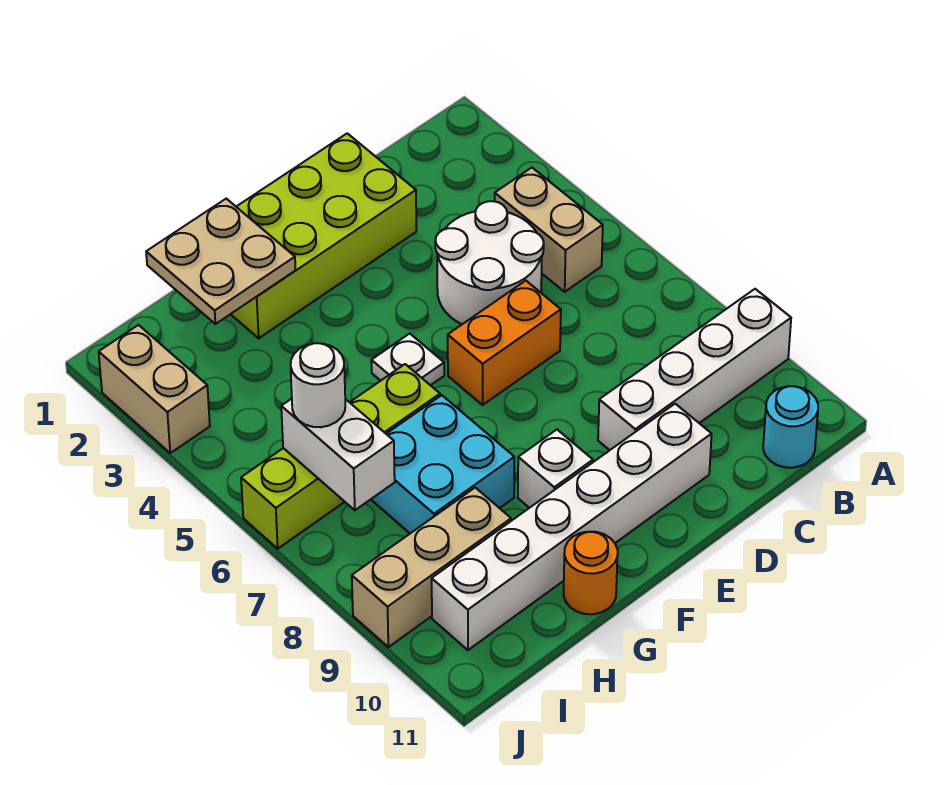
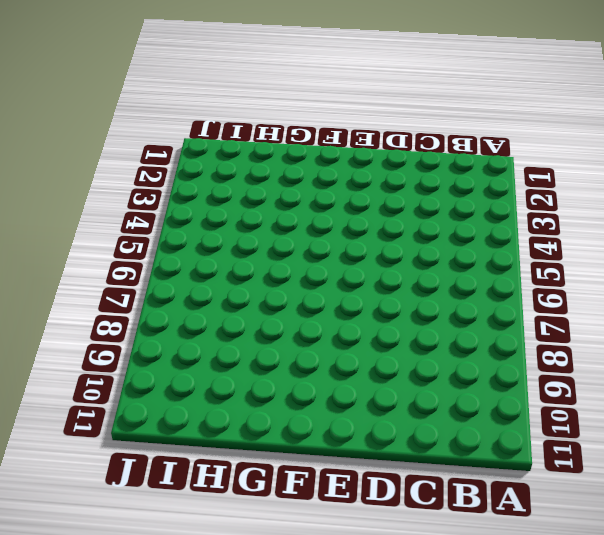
none -> white brick A9:D9 level 1
none -> tan brick B4:B5 level 1
none -> cyan round brick B11 level 1

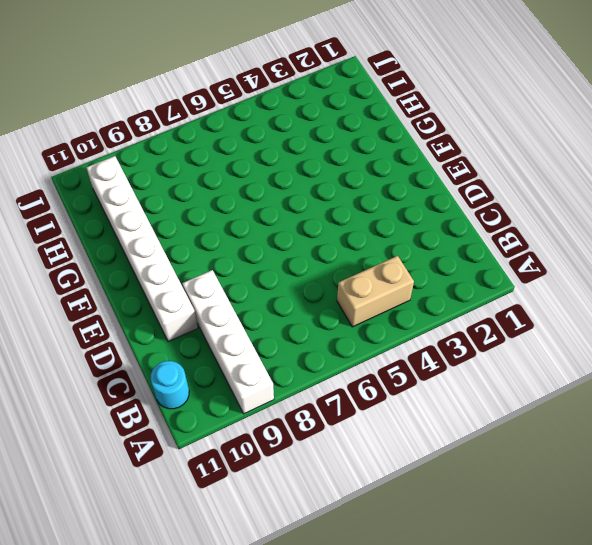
none -> white round brick C4:D5 level 1
none -> lime brick D1:G2 level 1
none -> orange brick D6:E6 level 1

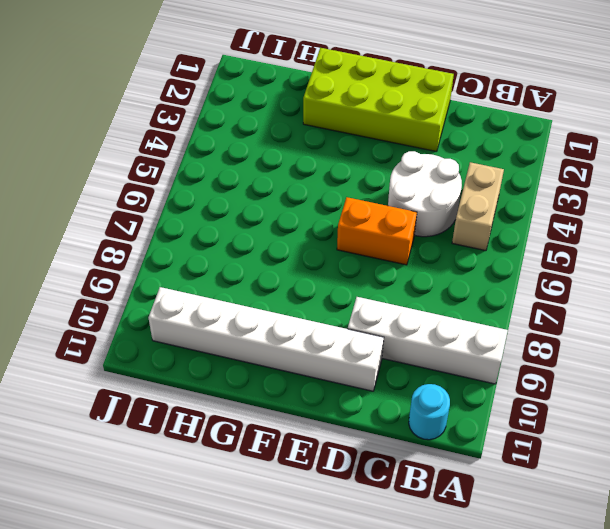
none -> white plate F5 level 1
none -> white brick F9 level 1
none -> lime brick G6:J6 level 1

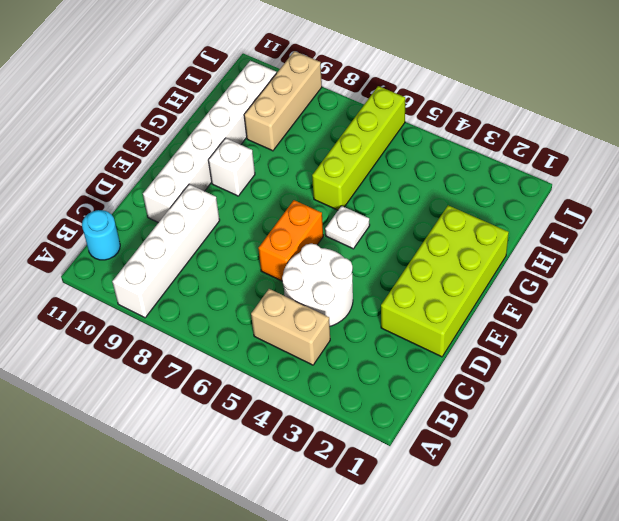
none -> cyan brick G7:H8 level 1
none -> orange round brick G11 level 1
none -> tan brick J2:J3 level 1

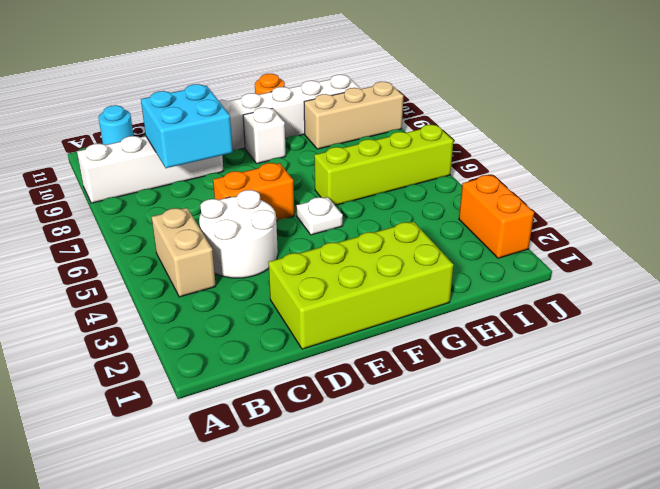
cyan brick C8:D9 level 2 -> cyan brick G7:H8 level 1
orange brick J2:J3 level 1 -> tan brick J2:J3 level 1
none -> tan plate G1:H2 level 2
none -> white brick I6:I7 level 2
none -> white round brick I6 level 3

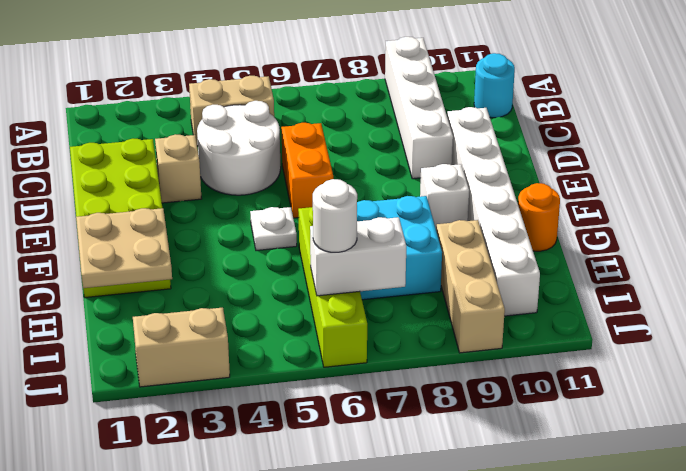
tan brick D3 level 1 -> none

